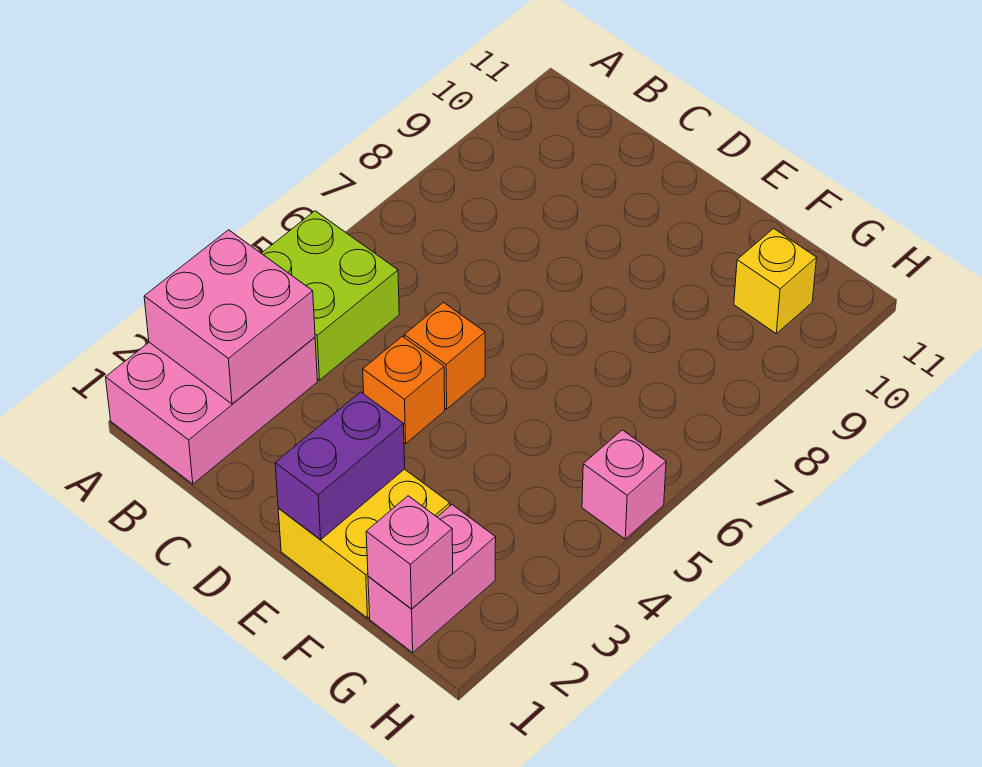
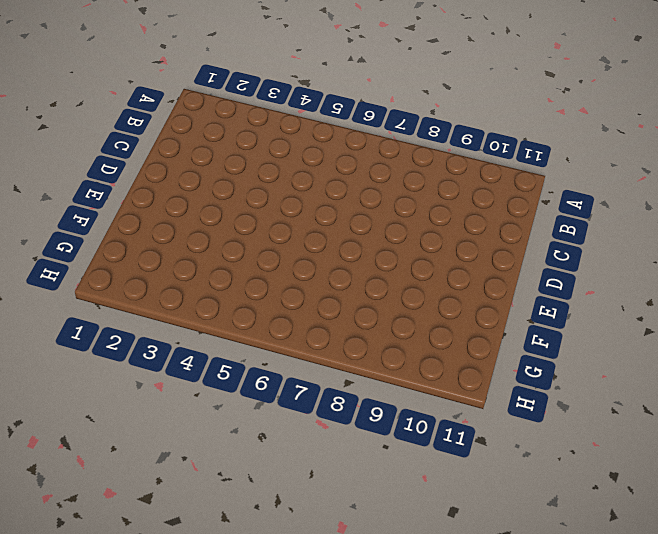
none -> pink brick A1:B3 level 1
none -> lime brick A4:B5 level 1

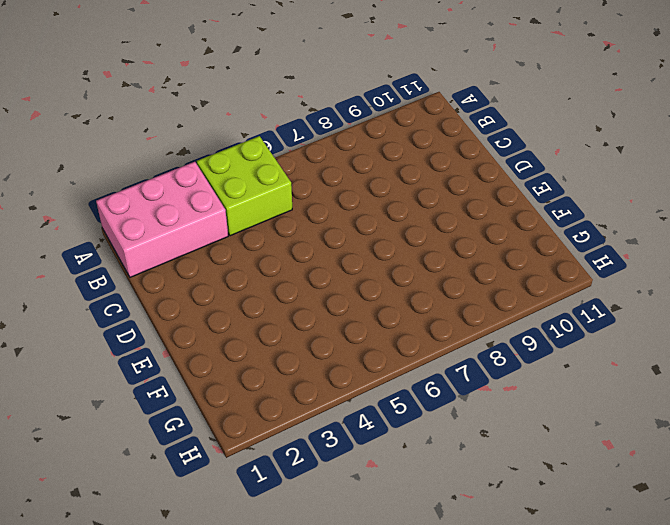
none -> orange brick D4 level 1
none -> orange brick D5 level 1

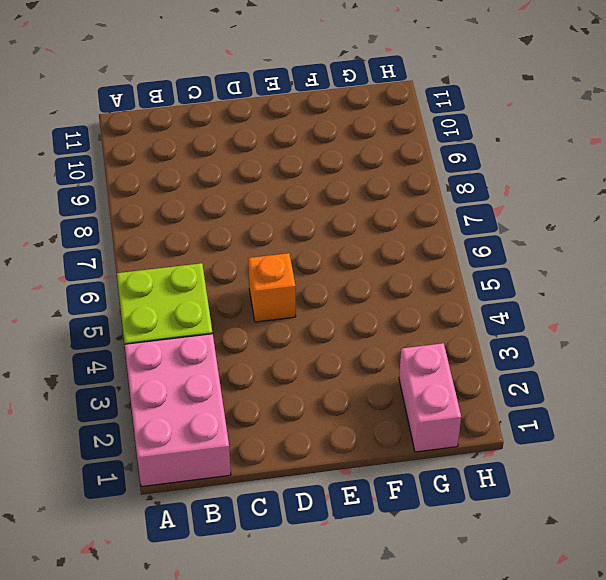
none -> orange brick D4 level 1
none -> yellow brick E1:F2 level 1

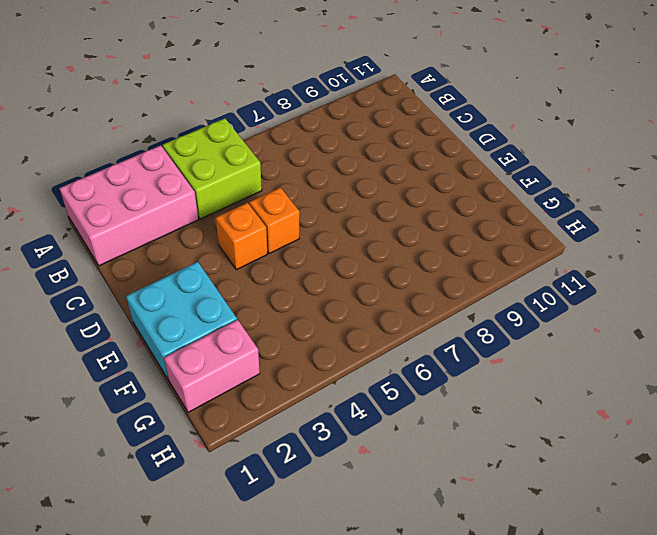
cyan brick E1:F2 level 1 -> yellow brick E1:F2 level 1
none -> yellow brick G10 level 1
none -> pink brick H5 level 1

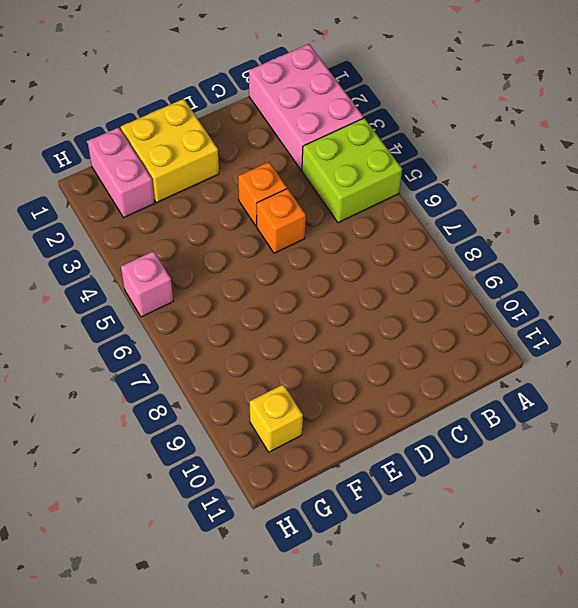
none -> pink brick A2:B3 level 2
none -> purple brick E1:E2 level 2

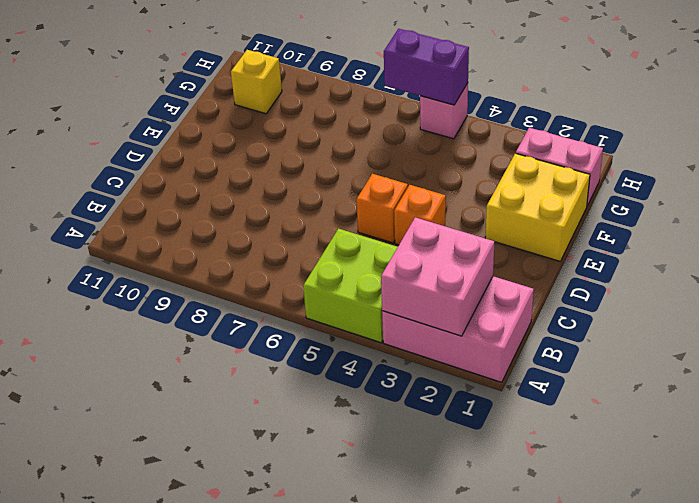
purple brick H5:H6 level 2 -> purple brick E1:E2 level 2
none -> pink brick G1 level 2

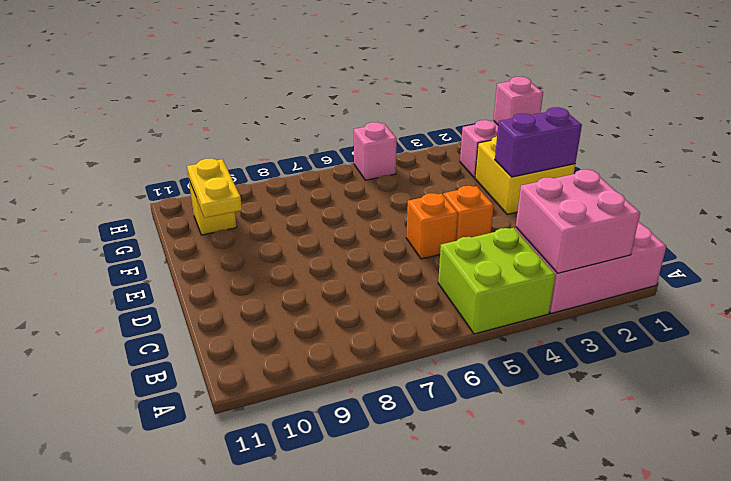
yellow plate F10:G10 level 2 -> none

